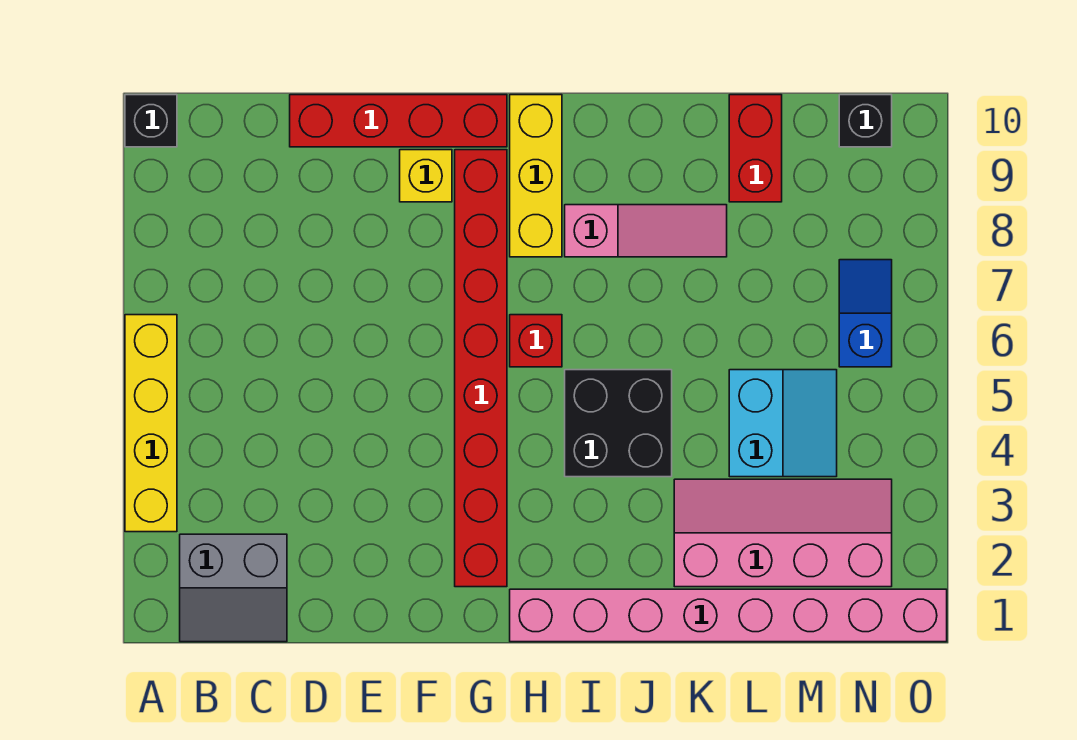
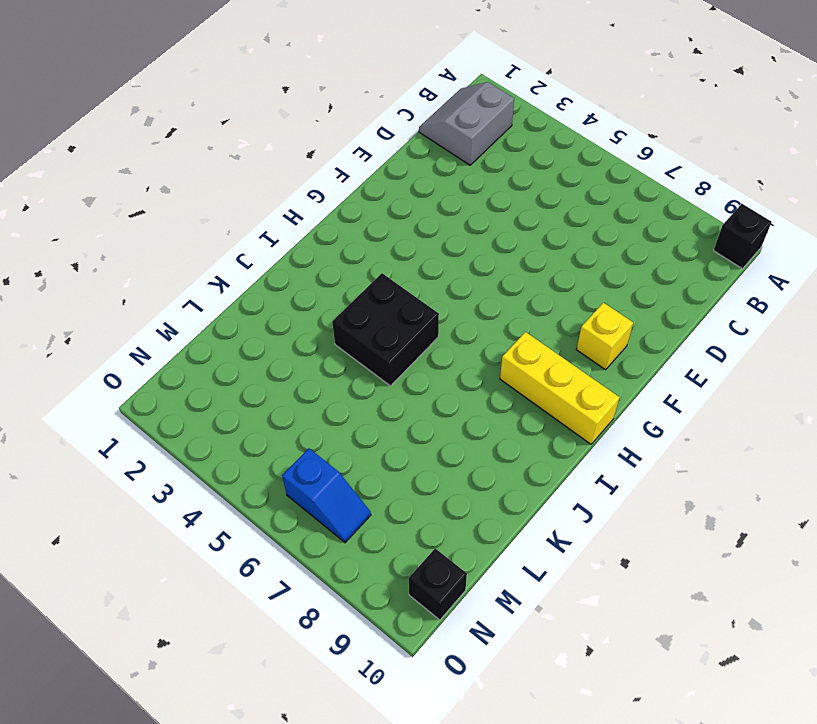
none -> yellow brick A3:A6 level 1
none -> red brick D10:G10 level 1
none -> red brick G2:G9 level 1

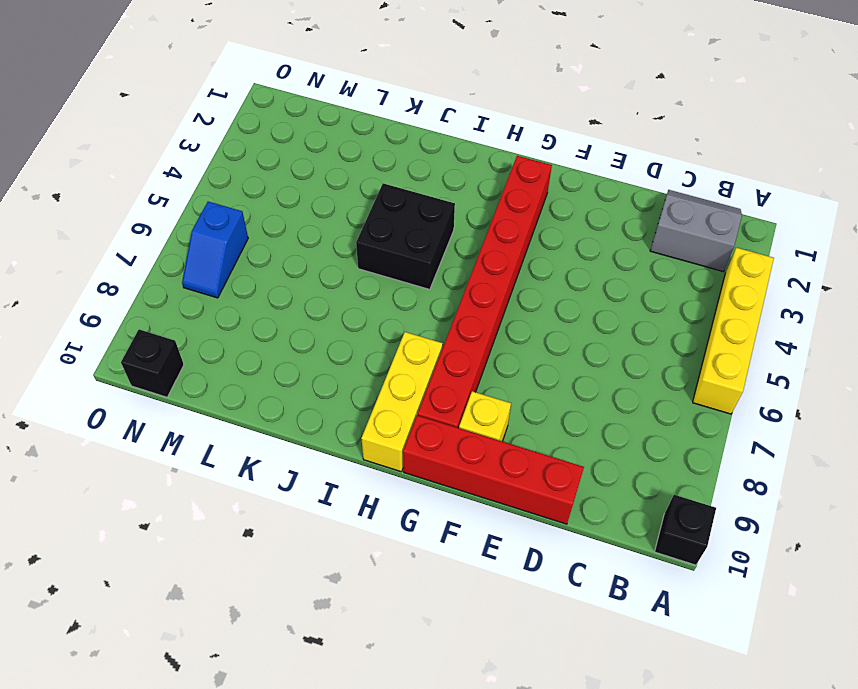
none -> pink brick H1:O1 level 1
none -> red brick H6 level 1
none -> pink slope I8:K8 level 1 top I

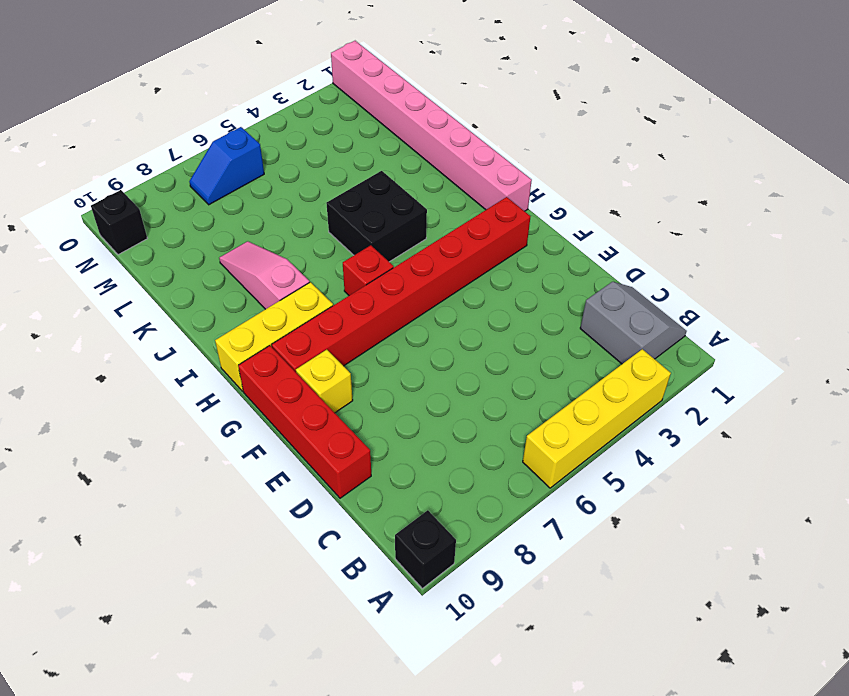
none -> pink slope K2:N3 level 1 top 2
none -> cyan slope L4:M5 level 1 top L
none -> red brick L9:L10 level 1

